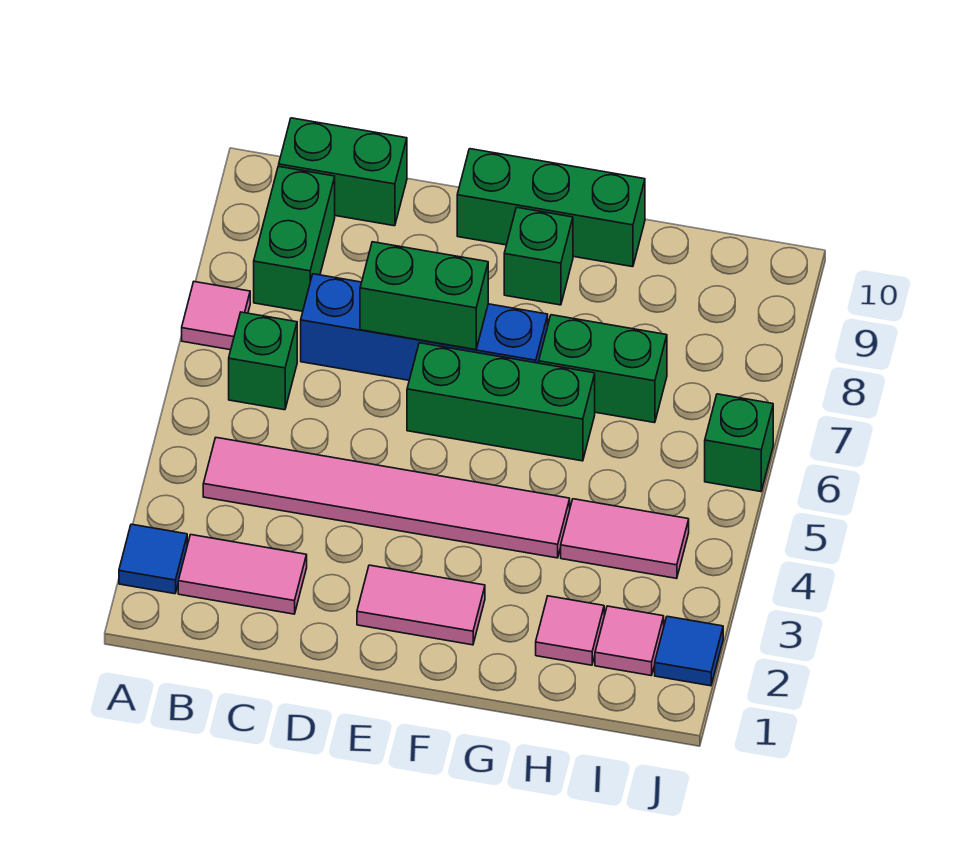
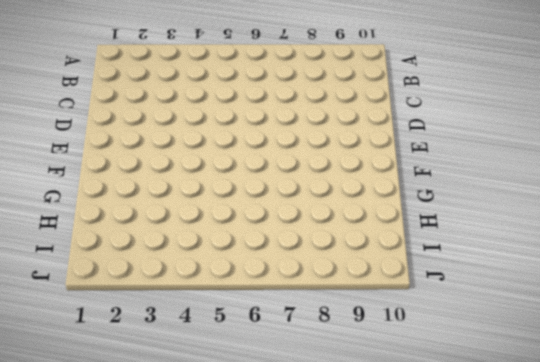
none -> blue tile A2 level 1
none -> pink tile A7 level 1
none -> pink tile B2:C2 level 1

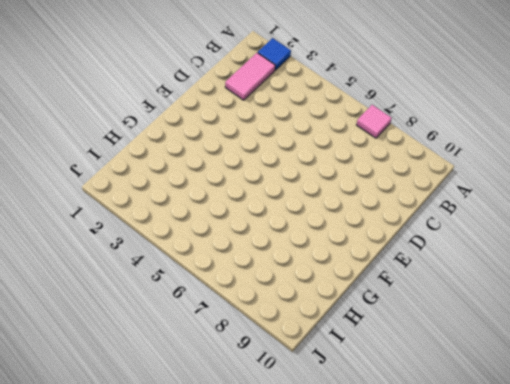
none -> pink tile B4:G4 level 1
none -> green brick B6 level 1
none -> green brick B8:B9 level 1

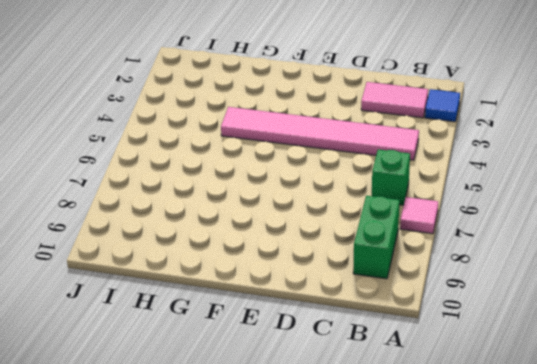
none -> green brick B10:C10 level 1
none -> blue brick C7:F7 level 1
none -> pink tile E2:F2 level 1

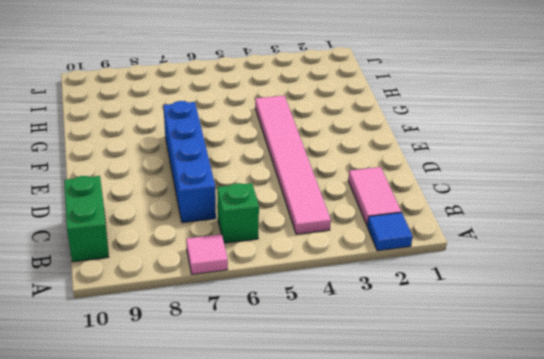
none -> green brick B8:B9 level 1
none -> pink tile E2:F2 level 1
none -> green brick E6:G6 level 1

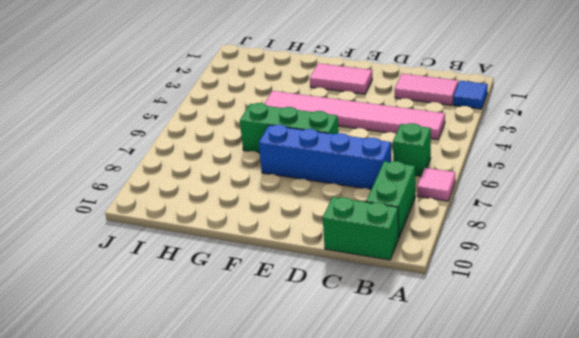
none -> green brick E10:G10 level 1
none -> green brick F9 level 1
none -> green brick G7:H7 level 1

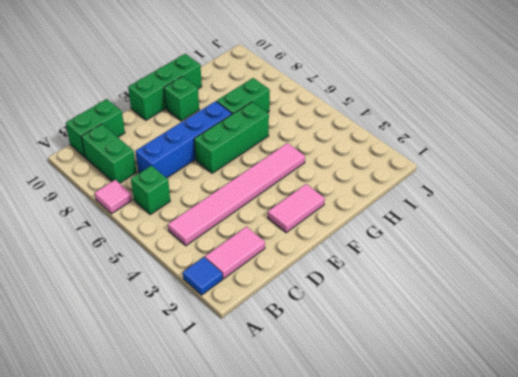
none -> pink tile H2 level 1
none -> pink tile H4:I4 level 1
none -> pink tile I2 level 1

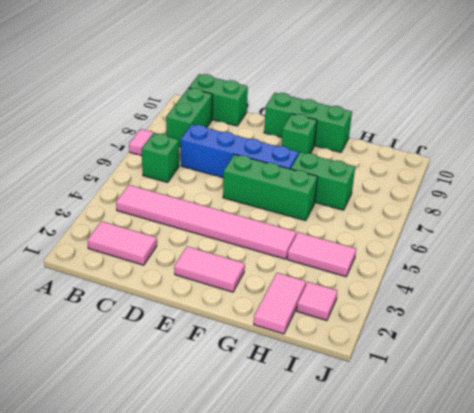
pink tile H1:H2 level 1 -> pink tile H2 level 1
none -> blue tile A2 level 1
none -> blue tile J2 level 1
none -> green brick J6 level 1

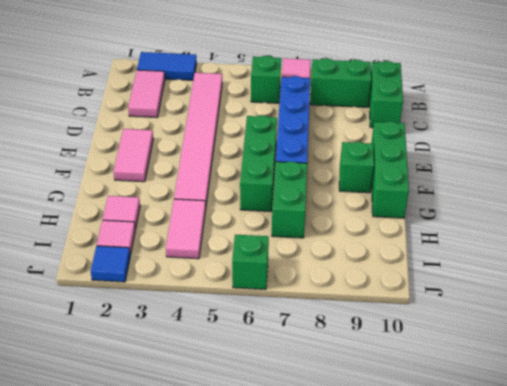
blue tile A2:A3 level 1 -> blue tile A2 level 1
none -> green brick D7:E7 level 2

